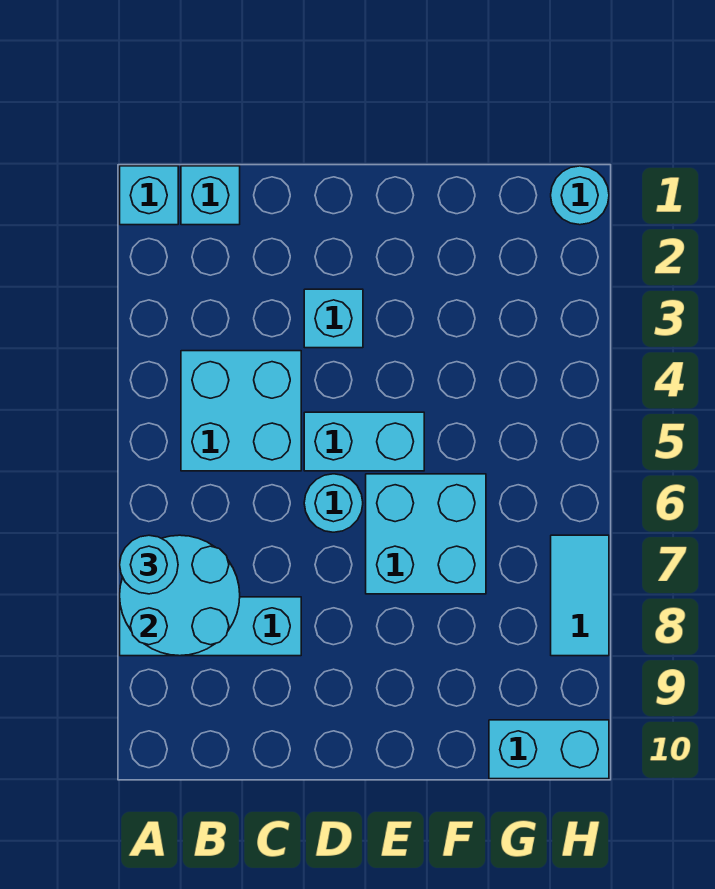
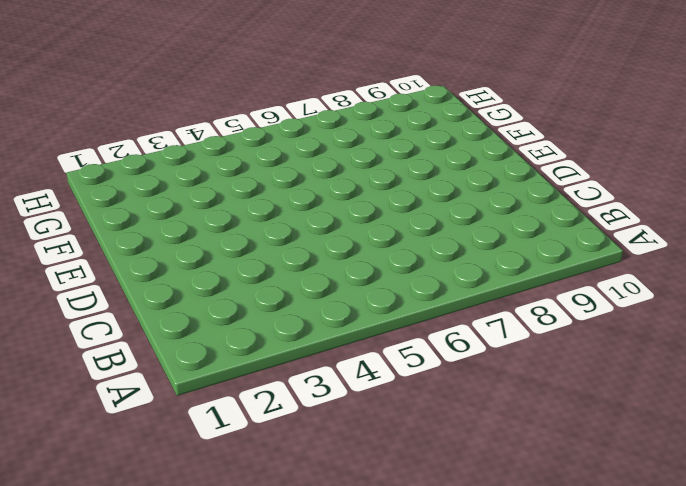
none -> cyan brick A1 level 1
none -> cyan brick A8:C8 level 1
none -> cyan brick B1 level 1

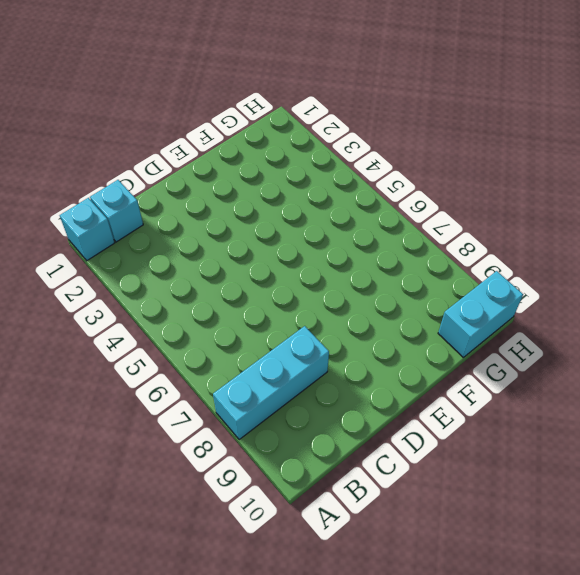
none -> cyan brick B4:C5 level 1
none -> cyan brick D3 level 1
none -> cyan brick D5:E5 level 1

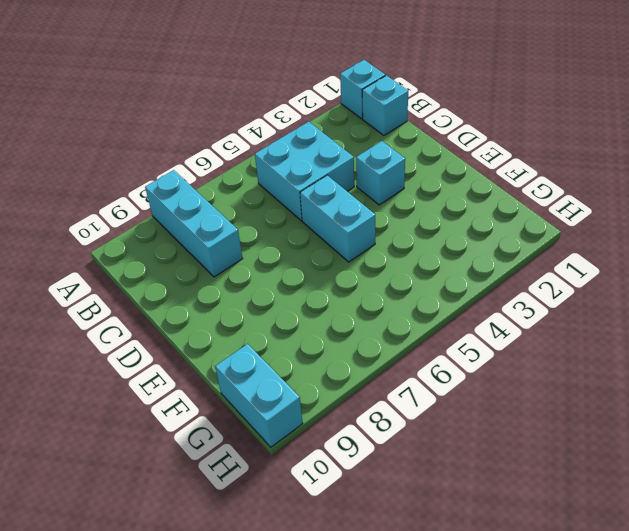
none -> cyan round brick D6 level 1
none -> cyan brick E6:F7 level 1
none -> cyan round brick H1 level 1

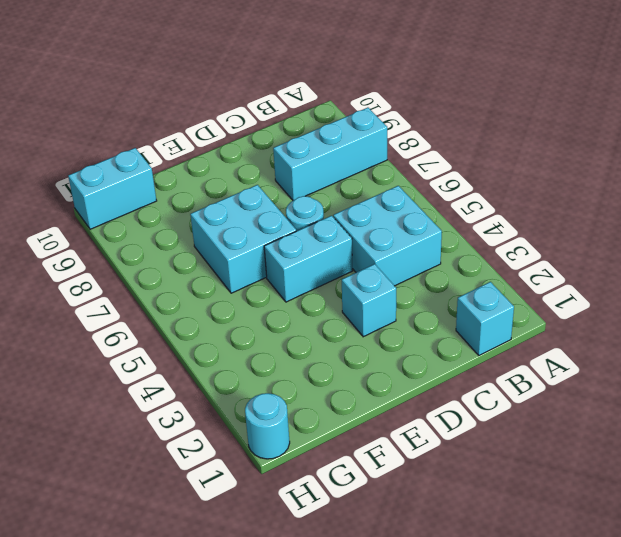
none -> cyan brick A1 level 1
none -> cyan tile H7:H8 level 1
none -> cyan round brick A7:B8 level 2

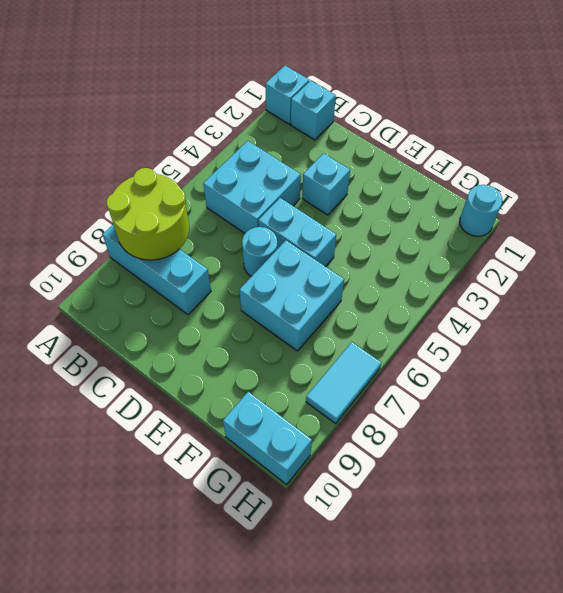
lime round brick A7:B8 level 2 -> cyan round brick A7:B8 level 2
none -> cyan round brick A7 level 3

